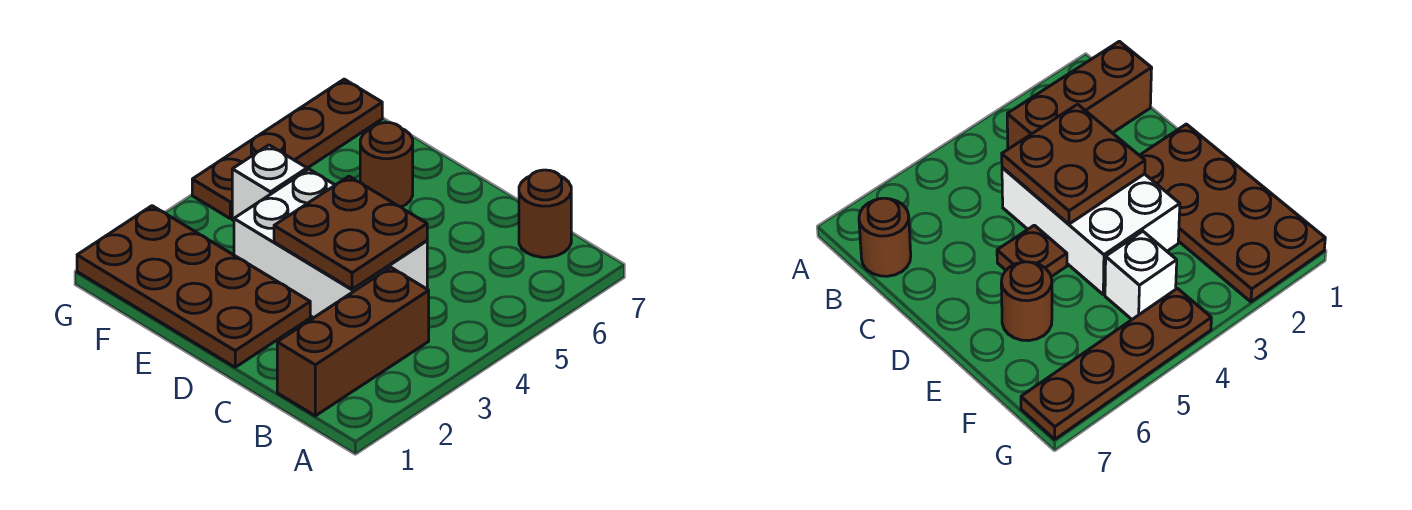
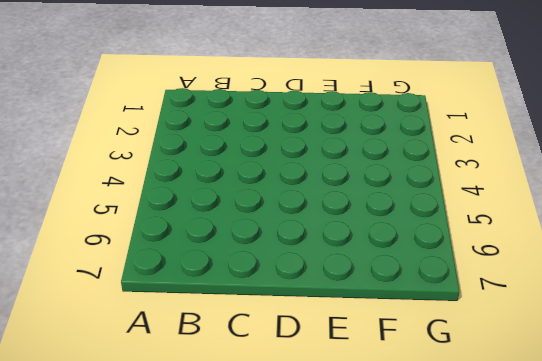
none -> brown brick B1:B3 level 1
none -> brown round brick B7 level 1

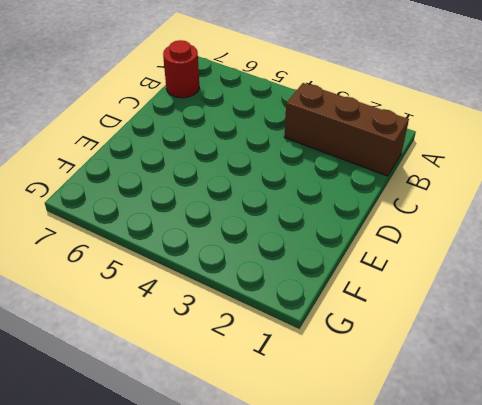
red round brick B7 level 1 -> brown round brick B7 level 1
none -> white brick C3:E4 level 1
none -> brown plate D1:G2 level 1

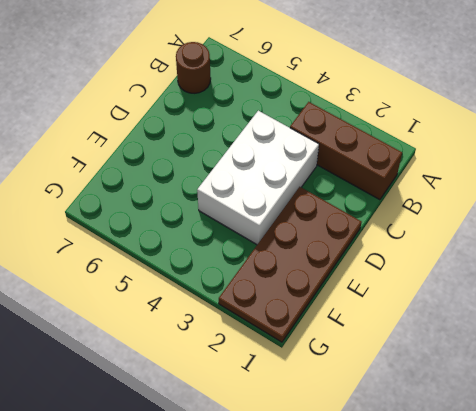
none -> brown plate D5 level 1
none -> brown round brick E6 level 1

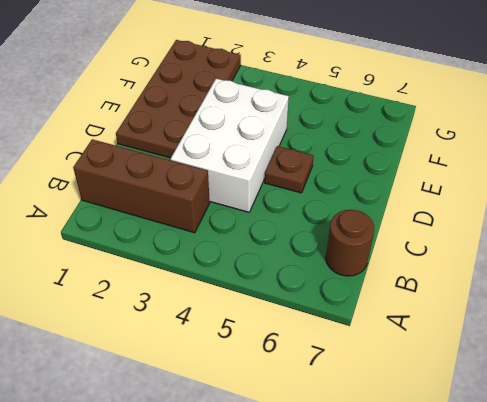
none -> brown round brick E6 level 1
none -> white brick F4 level 1

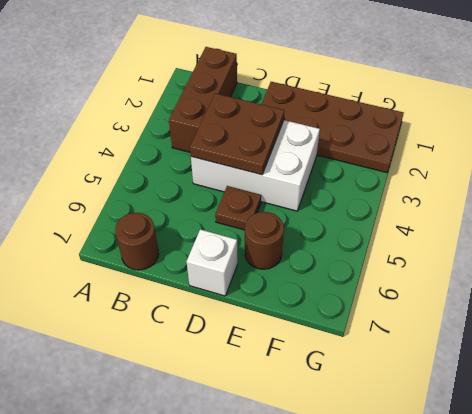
white brick D7 level 1 -> white brick F4 level 1
none -> brown plate G4:G7 level 1

